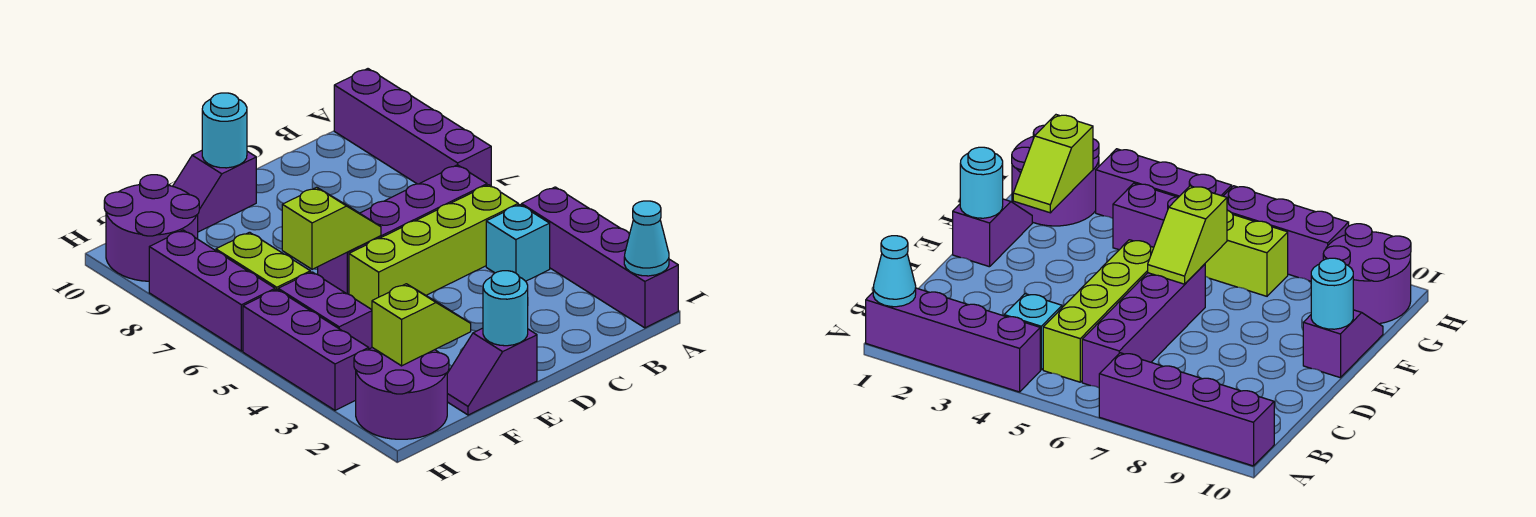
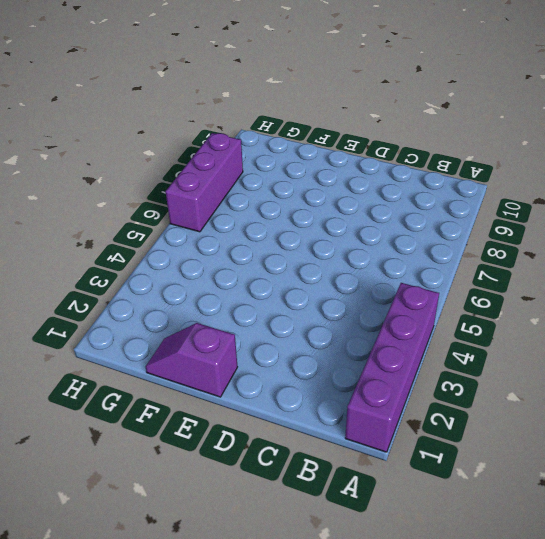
none -> purple brick A7:A10 level 1
none -> cyan brick B4 level 1
none -> lime brick B5:E5 level 1

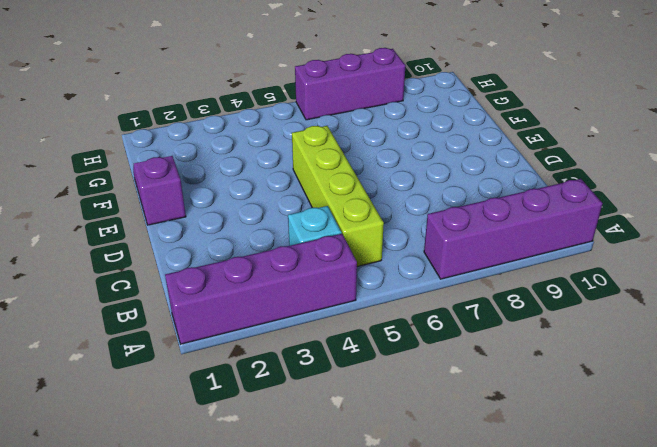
none -> purple brick B6:E6 level 1
none -> purple slope E10:F10 level 1 top E
none -> purple round brick G1:H2 level 1

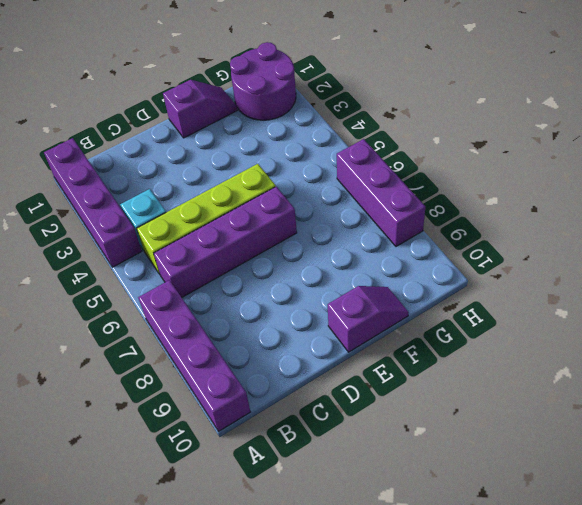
none -> purple brick G4:G5 level 1
none -> lime brick G6:G7 level 1
none -> purple round brick G9:H10 level 1

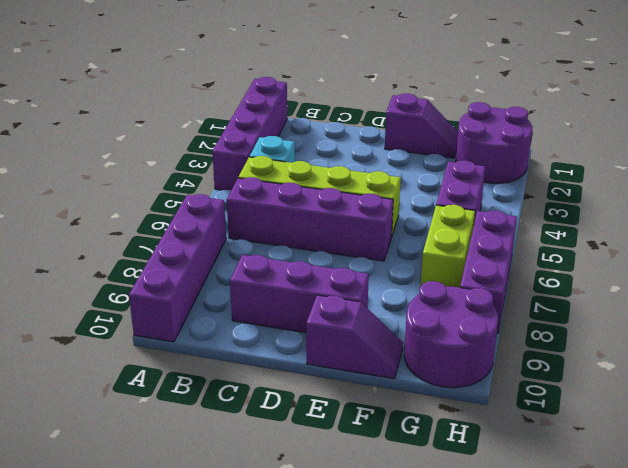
purple brick C9:E9 level 1 -> purple brick H3:H5 level 1
none -> cyan cone A1 level 2
none -> cyan round brick E1 level 2
none -> lime slope E6:F6 level 2 top F

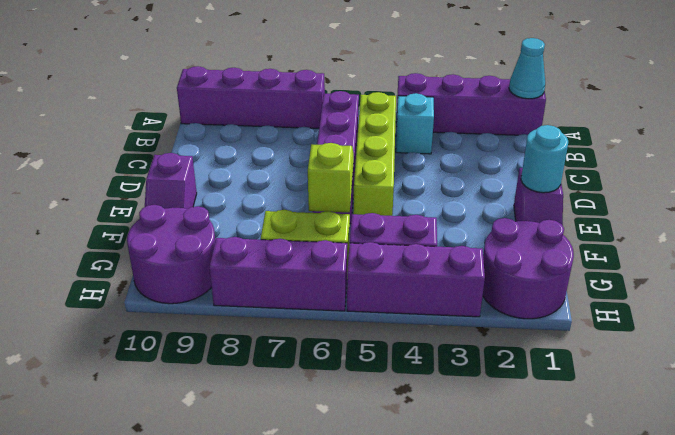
none -> cyan round brick E10 level 2
none -> lime slope F2:G2 level 2 top G

